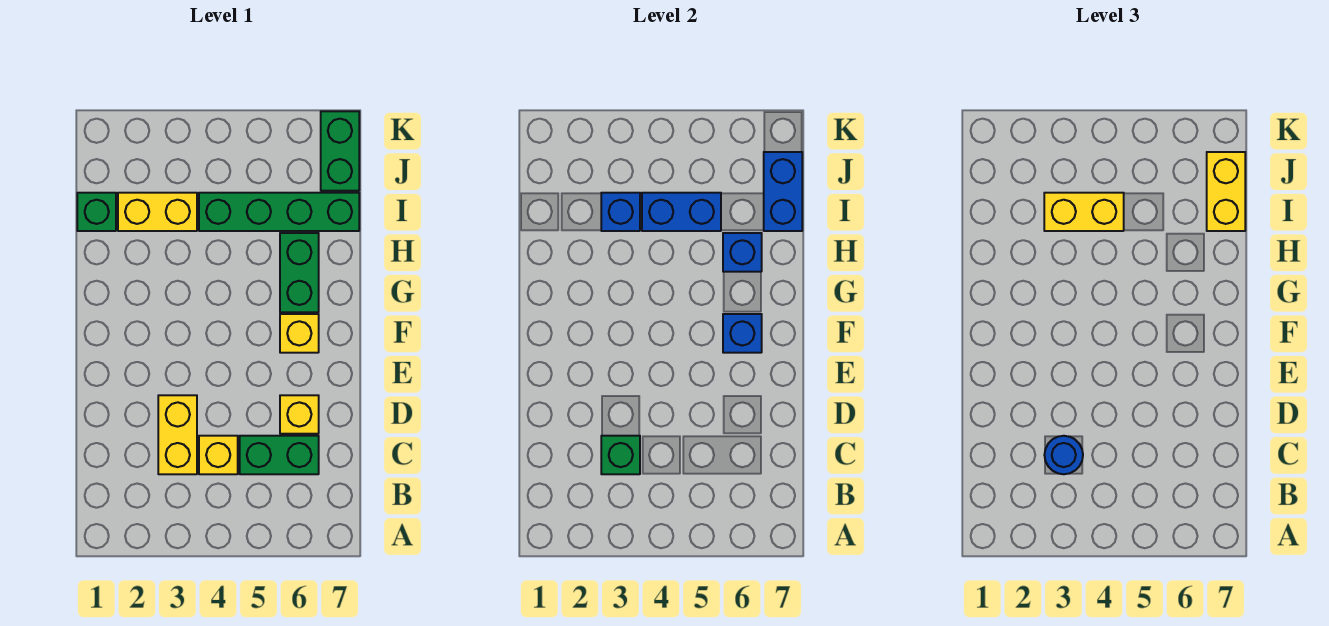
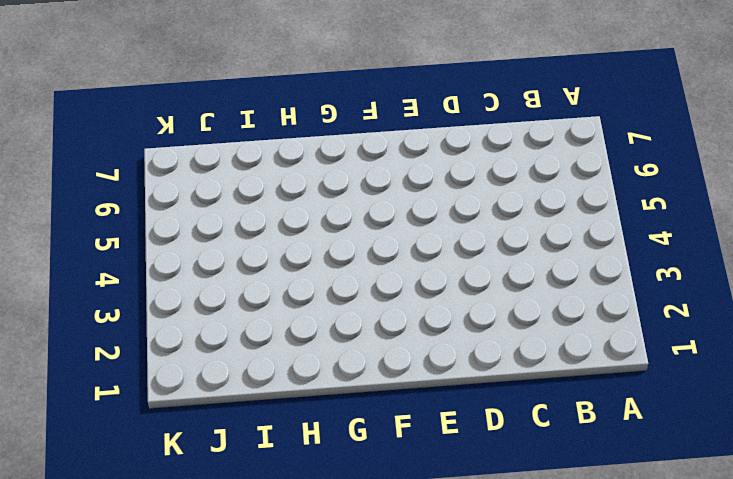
none -> yellow brick C3:D3 level 1
none -> yellow brick C4 level 1
none -> green brick C5:C6 level 1

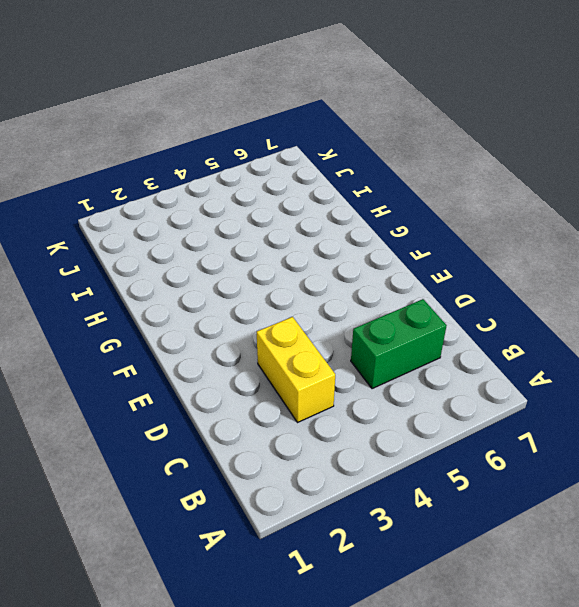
none -> yellow brick C4 level 1
none -> yellow brick D6 level 1
none -> yellow brick F6 level 1

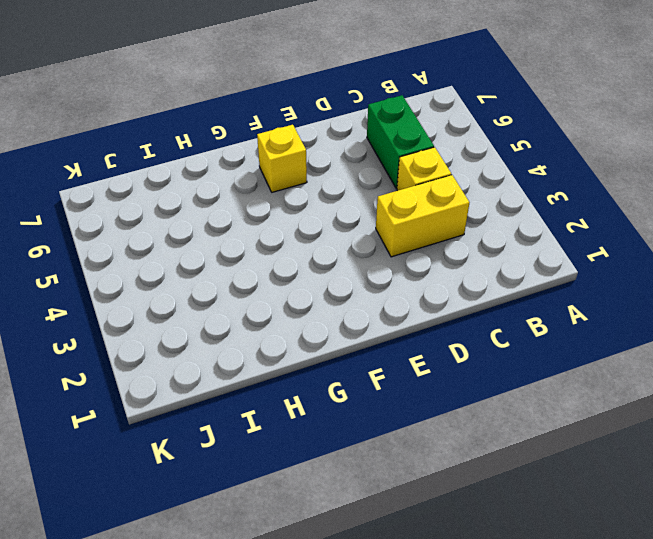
none -> yellow brick D6 level 1
none -> green brick G6:H6 level 1
none -> green brick I1 level 1

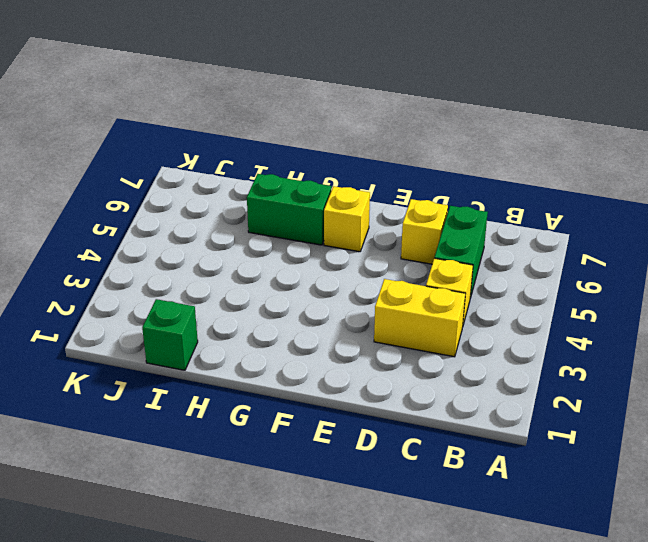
none -> yellow brick I2:I3 level 1
none -> green brick I4:I7 level 1
none -> green brick J7:K7 level 1

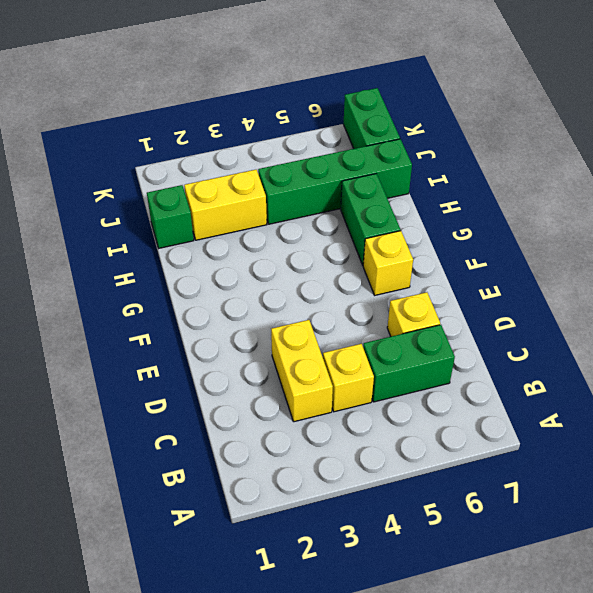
none -> green brick C3 level 2
none -> blue brick F6 level 2
none -> blue brick H6 level 2

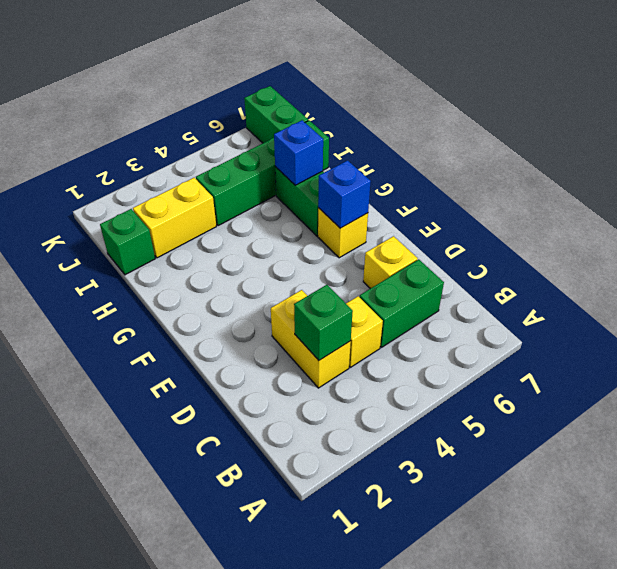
none -> blue brick I3 level 2
none -> blue brick I4:I5 level 2
none -> blue brick I7:J7 level 2

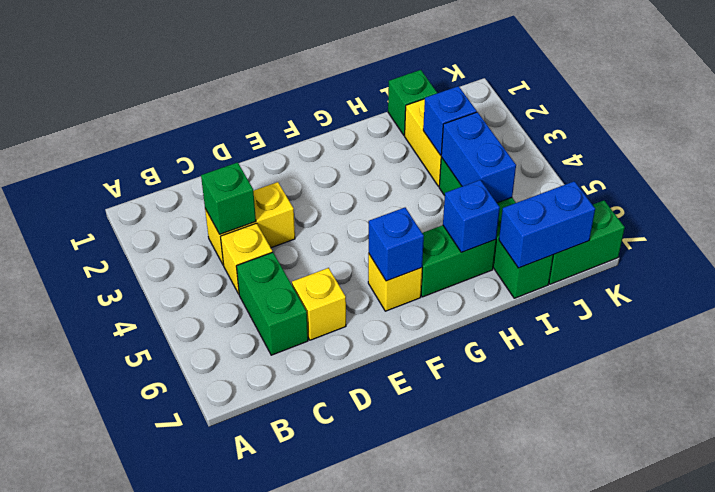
none -> blue round brick C3 level 3
none -> yellow brick I3:I4 level 3
none -> yellow brick I7:J7 level 3

